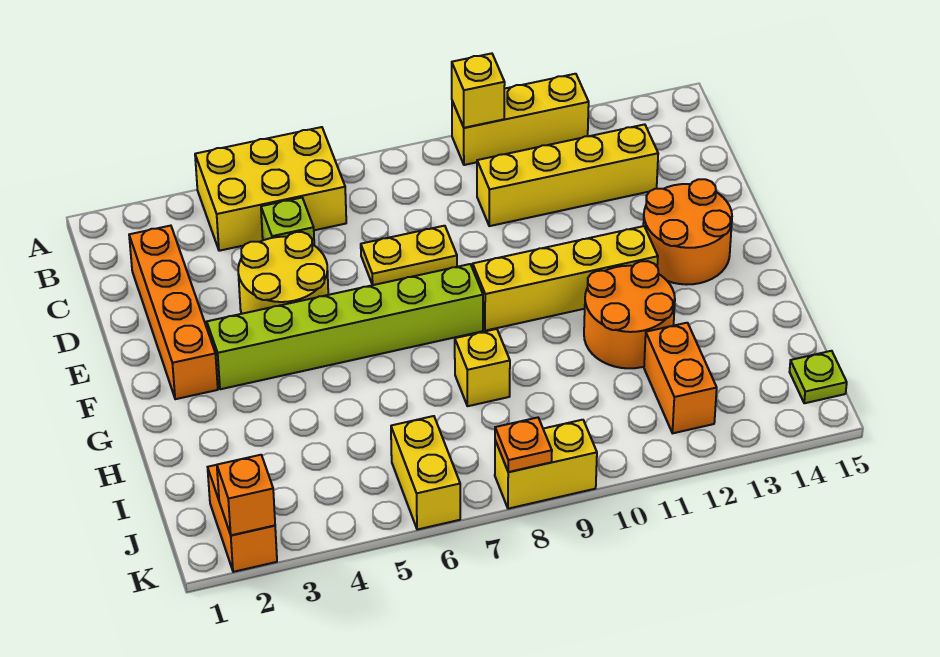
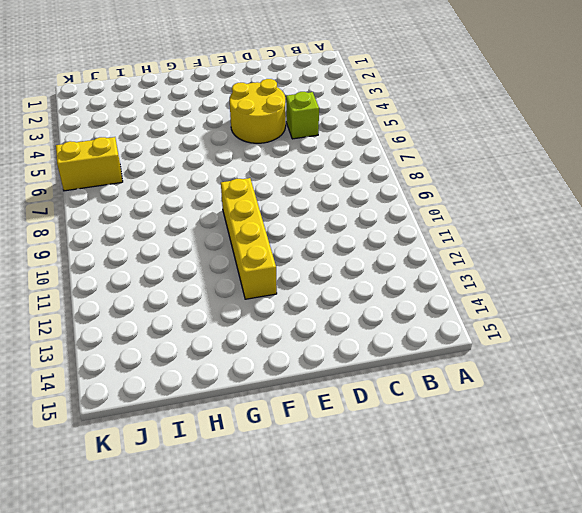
none -> yellow brick A4:B6 level 1
none -> yellow brick A10:A12 level 1
none -> orange brick C2:F2 level 1

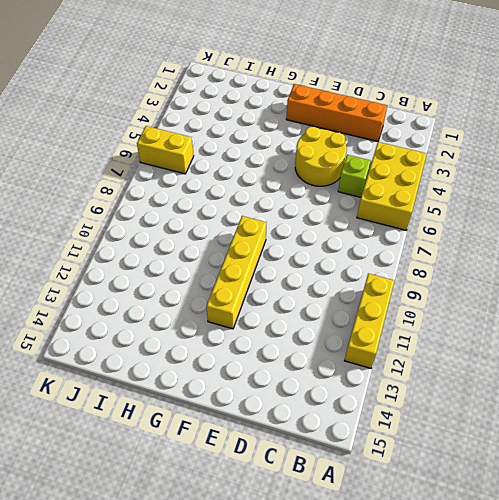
none -> yellow brick C10:C13 level 1
none -> yellow plate D7:D8 level 1
none -> orange round brick E13:F14 level 1

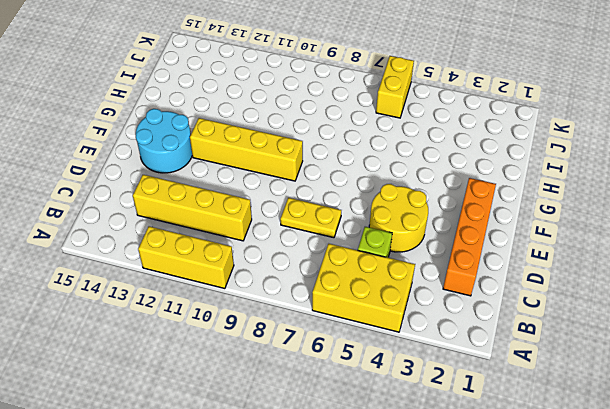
cyan round brick E13:F14 level 1 -> orange round brick E13:F14 level 1
none -> lime brick F3:F8 level 1
none -> orange round brick G11:H12 level 1
none -> yellow brick H8 level 1

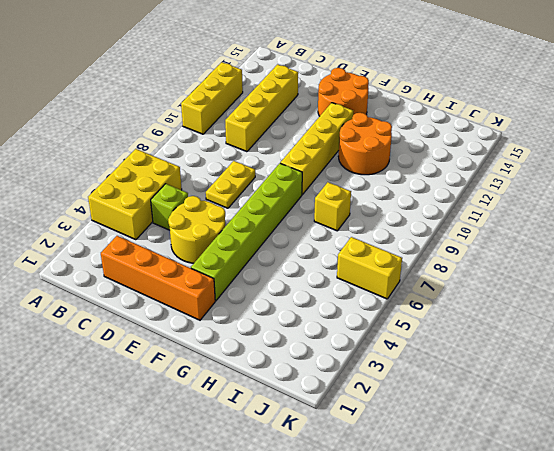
none -> orange brick I12:J12 level 1
none -> orange brick J2:K2 level 1
none -> lime plate J15 level 1

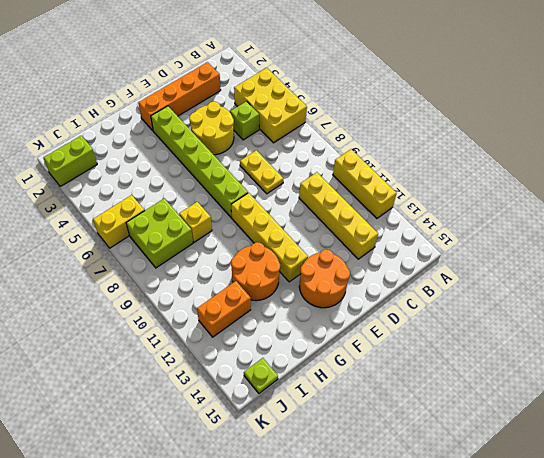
lime brick I7:J8 level 1 -> none
lime brick J2:K2 level 1 -> orange brick J2:K2 level 1
none -> yellow brick K8:K9 level 1
none -> yellow brick A10 level 2
none -> orange brick K2 level 2

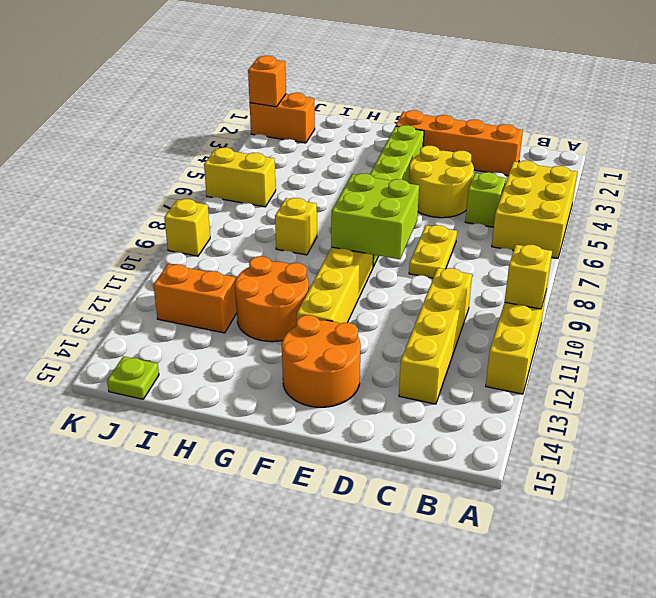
lime brick E8:F9 level 2 -> none
yellow brick K9 level 1 -> yellow brick K8:K9 level 1
none -> orange plate K8 level 2

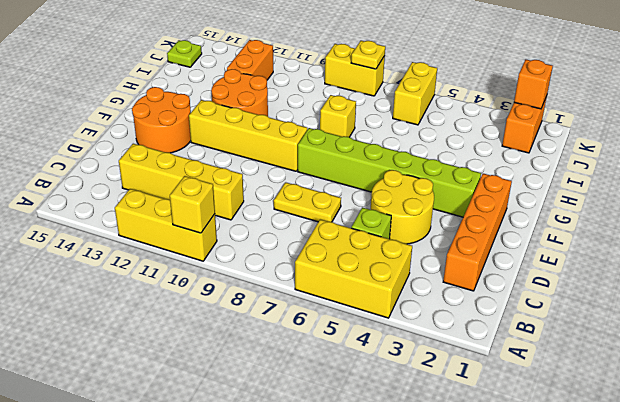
yellow plate K8 level 2 -> orange plate K8 level 2

